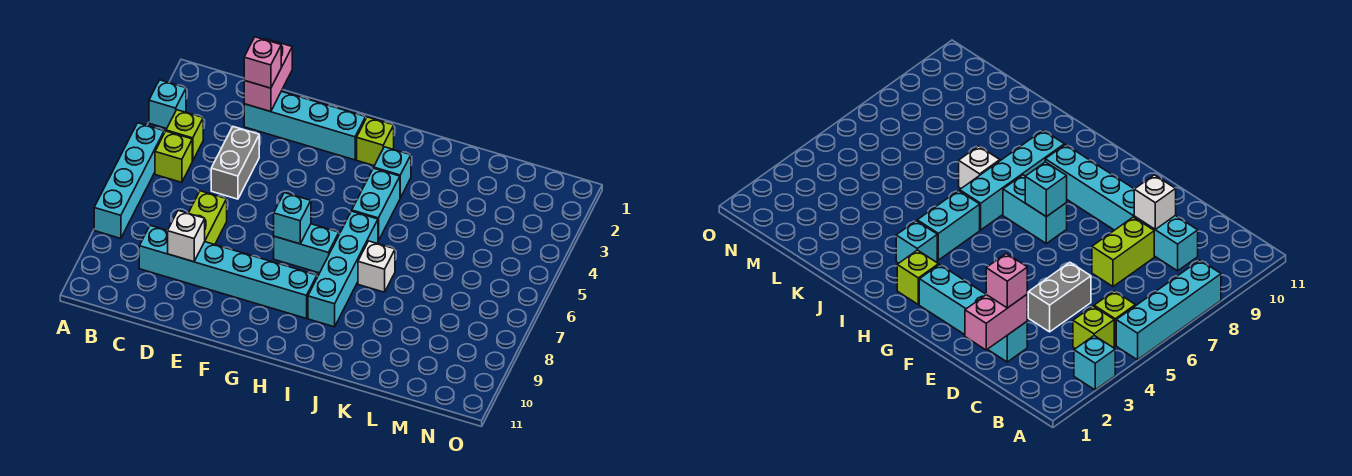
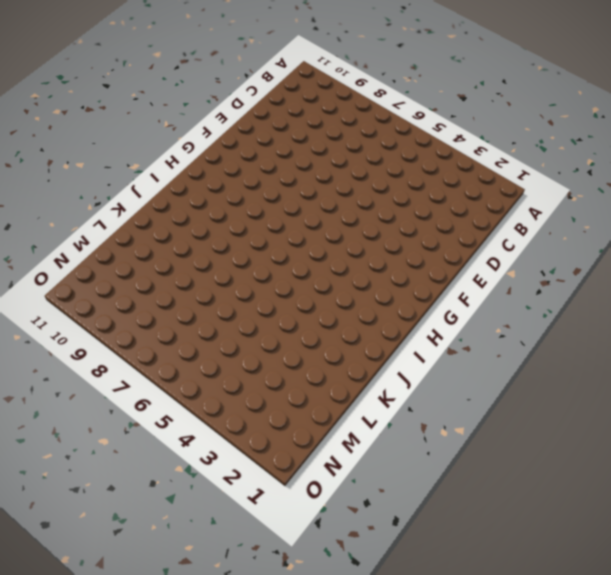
none -> cyan brick A3 level 1
none -> cyan brick A5:A8 level 1
none -> lime brick B4 level 1

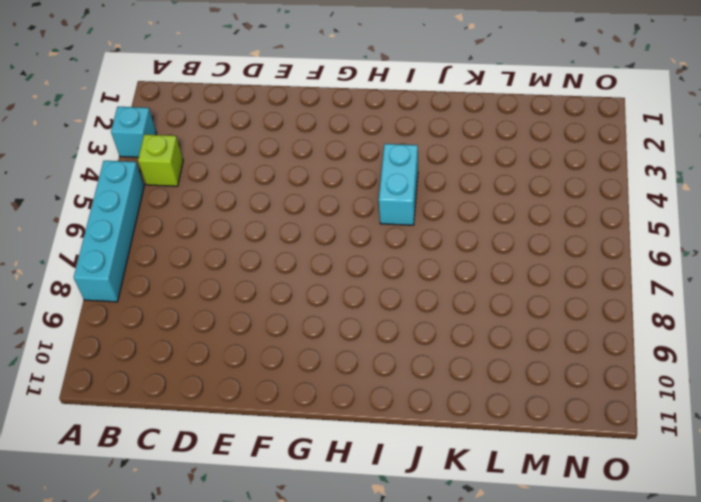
none -> lime brick B5 level 1
none -> cyan brick C9:H9 level 1
none -> cyan brick D2:G2 level 1

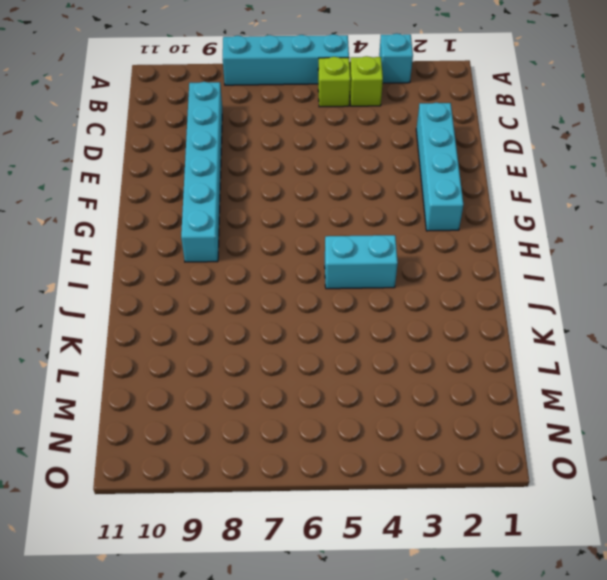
none -> grey brick D4:D5 level 1
none -> lime brick D7:D8 level 1
none -> cyan brick G7:H7 level 1

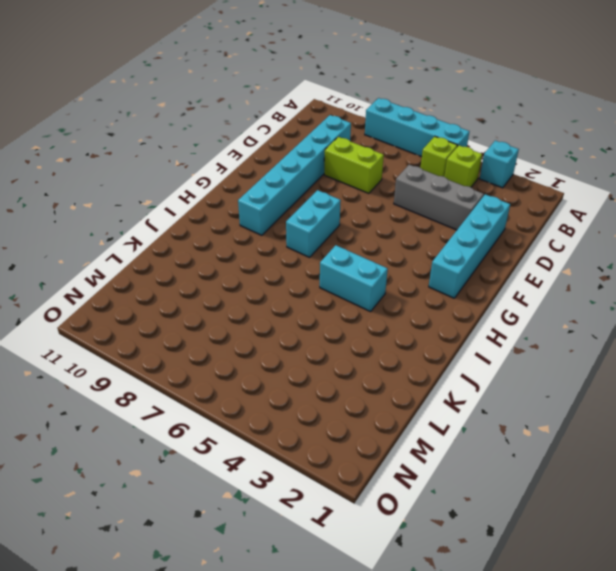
grey brick D3:D5 level 1 -> grey brick D4:D5 level 1
none -> lime brick H2 level 1
none -> cyan brick I3 level 1
none -> cyan brick I6:I9 level 1

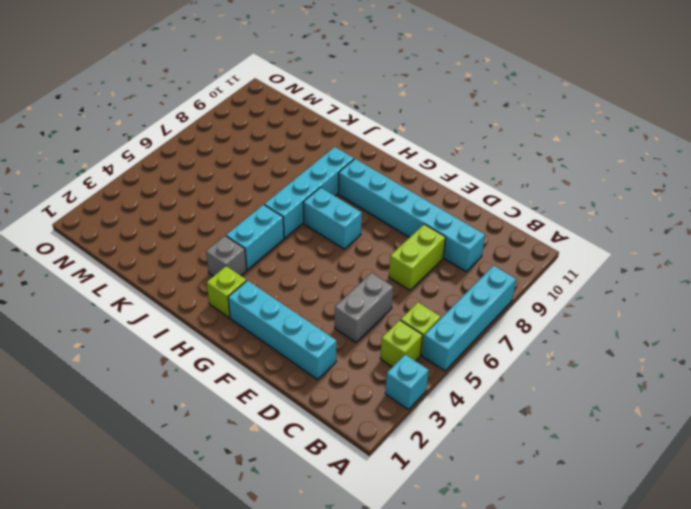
grey brick I3 level 1 -> cyan brick I3 level 1
none -> white brick J7 level 1
none -> pink brick D1:D2 level 2
none -> white brick D9 level 2

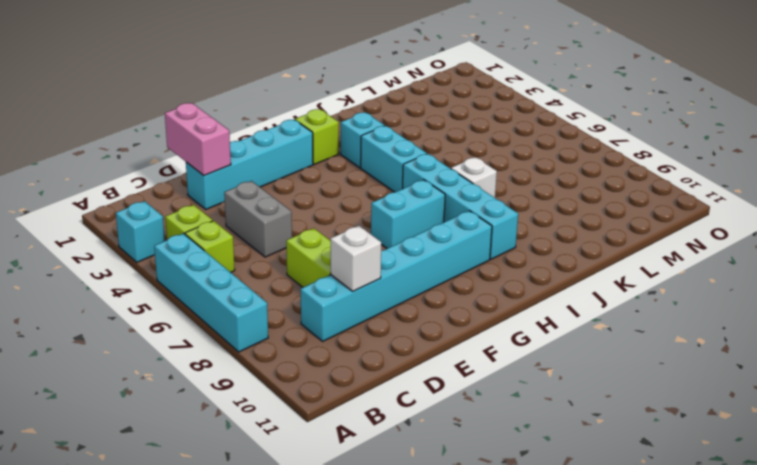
none -> cyan brick G7 level 2
none -> pink brick D2 level 3

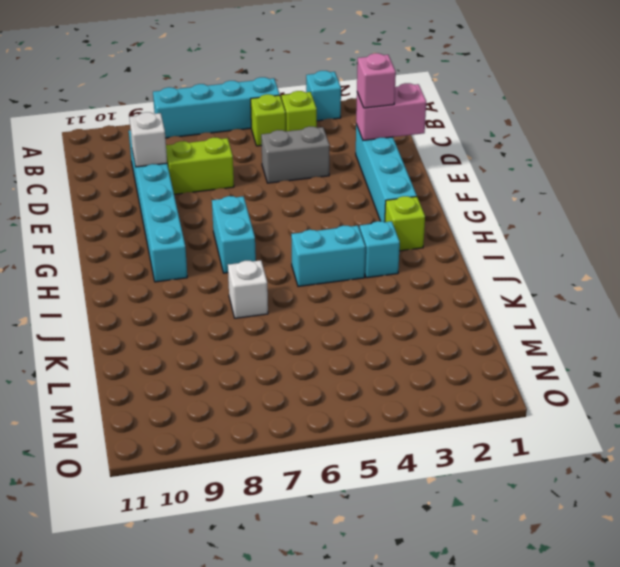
none -> cyan brick I6:I9 level 1
none -> cyan brick G7 level 2

